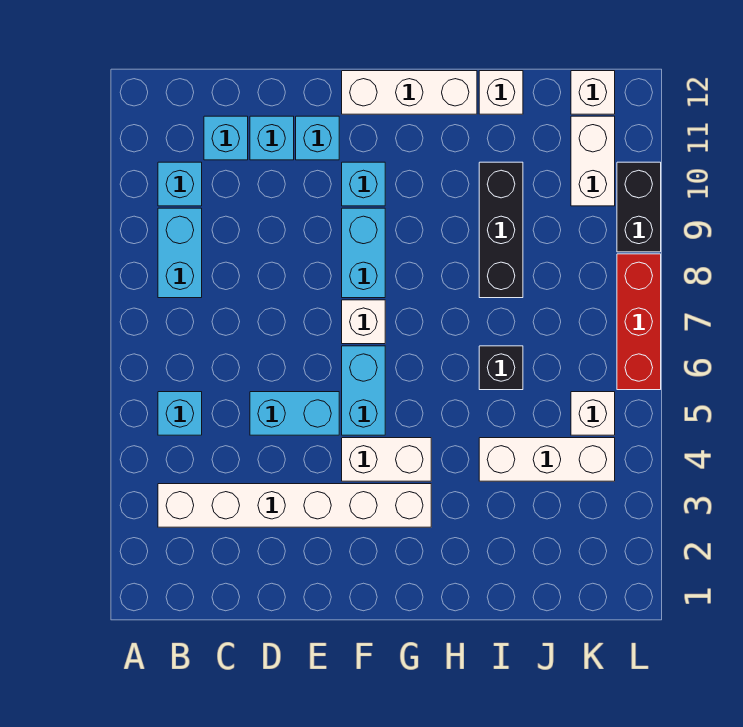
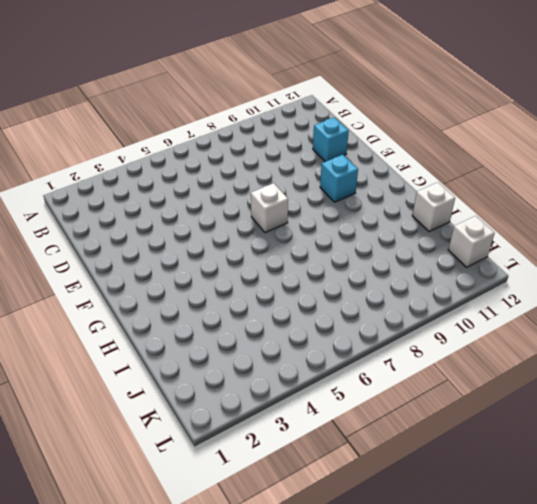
none -> white brick B3:G3 level 1
none -> cyan brick B5 level 1
none -> cyan brick B8:B9 level 1

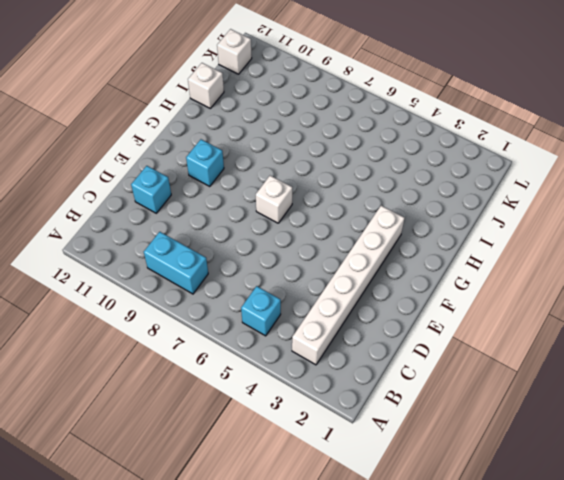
none -> cyan brick B10 level 1
none -> cyan brick C11 level 1
none -> cyan brick D5:E5 level 1

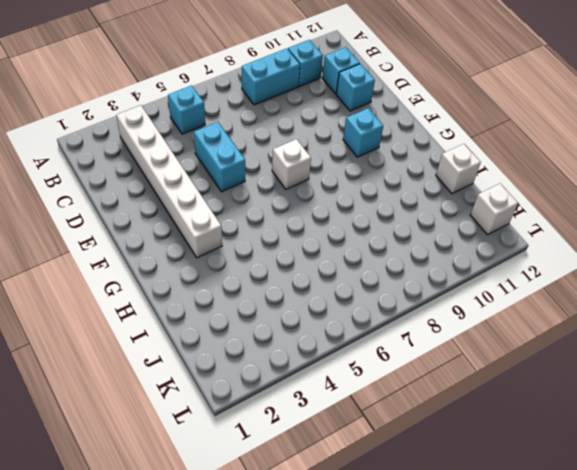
none -> cyan brick E11 level 1
none -> white brick F4:G4 level 1
none -> cyan brick F5:F6 level 1

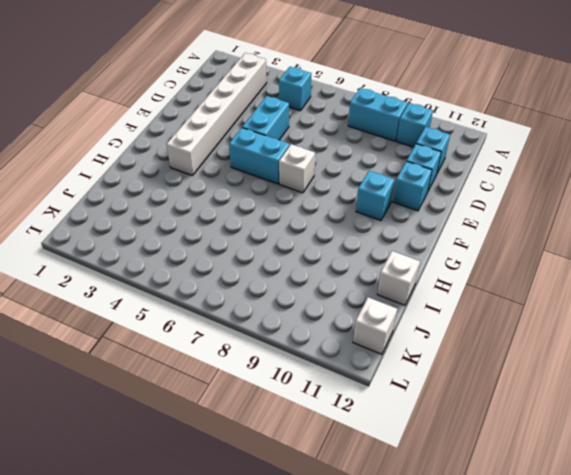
none -> white brick F4:G4 level 1
none -> cyan brick F8:F9 level 1
none -> white brick F12:H12 level 1

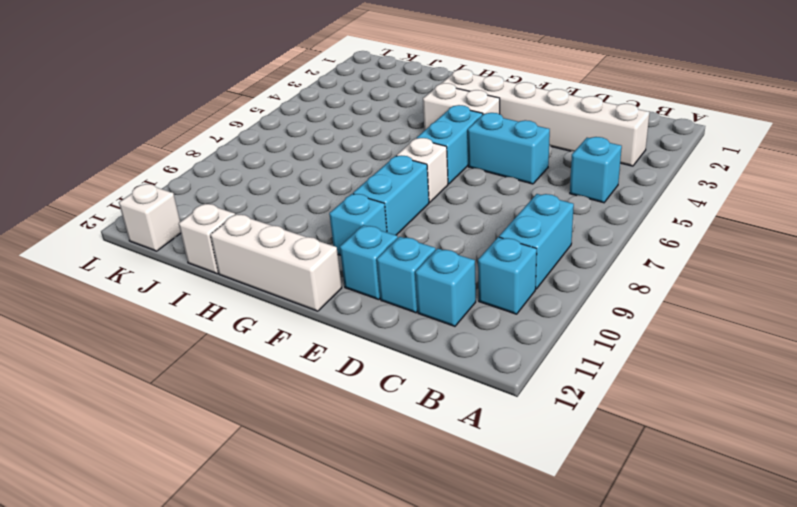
none -> white brick I4:K4 level 1
none -> black brick I6 level 1
none -> black brick I8:I10 level 1

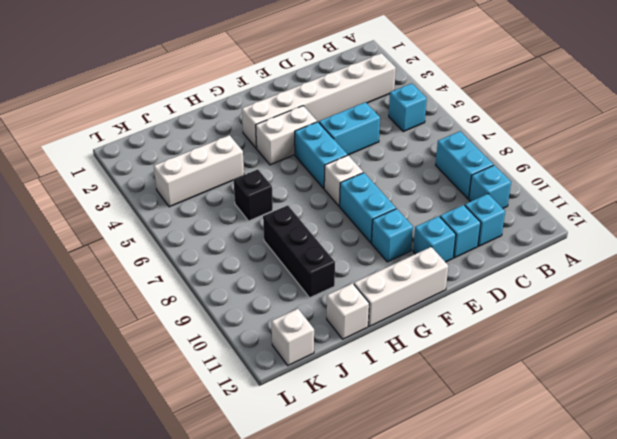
none -> white brick K5 level 1
none -> white brick K10:K11 level 1
none -> red brick L6:L8 level 1

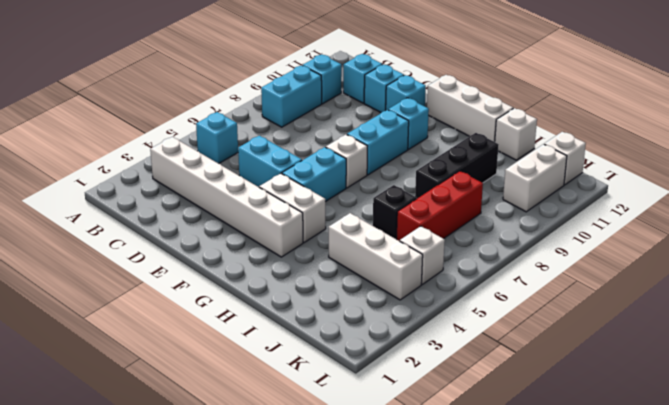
red brick J6:J8 level 1 -> red brick L6:L8 level 1
none -> black brick L9:L10 level 1

